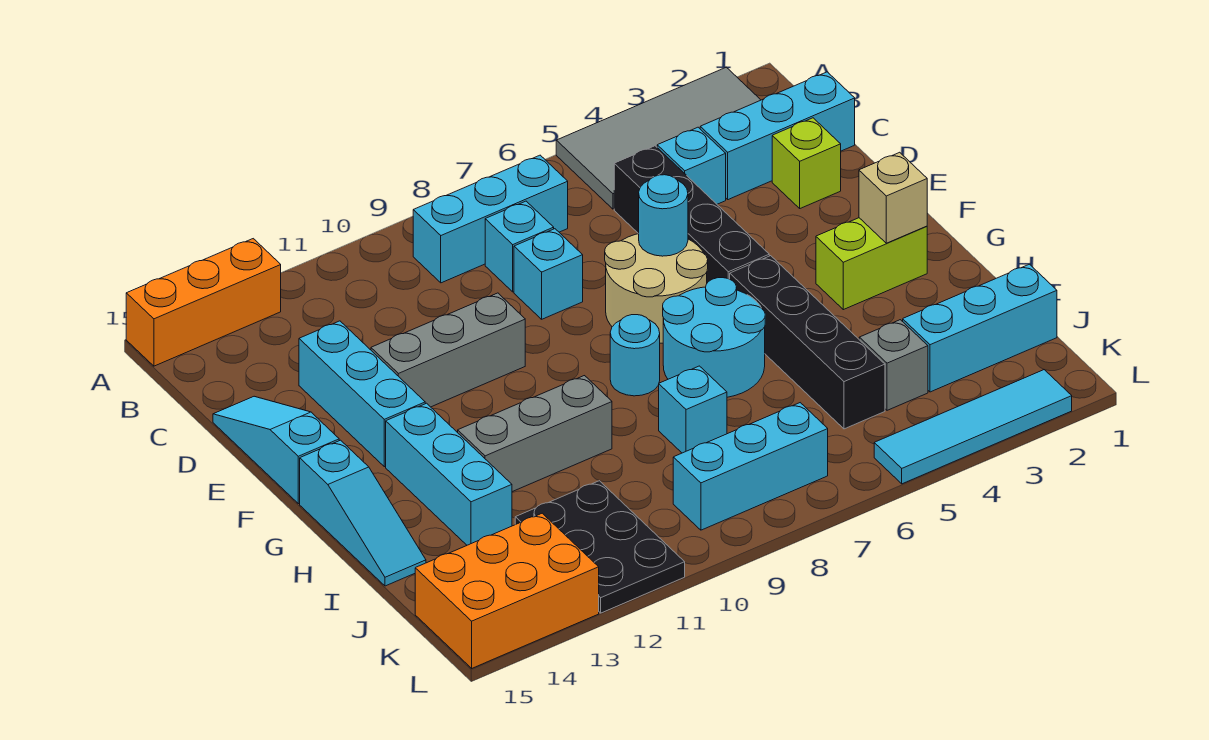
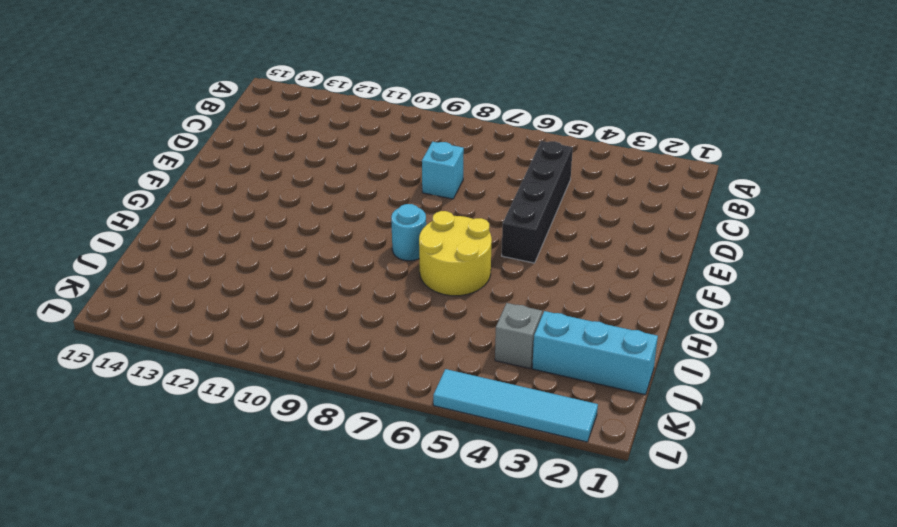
yellow round brick G6:H7 level 1 -> cyan round brick G6:H7 level 1
none -> grey tile A2:B5 level 1
none -> orange brick A13:A15 level 1
none -> cyan brick B7:B9 level 1

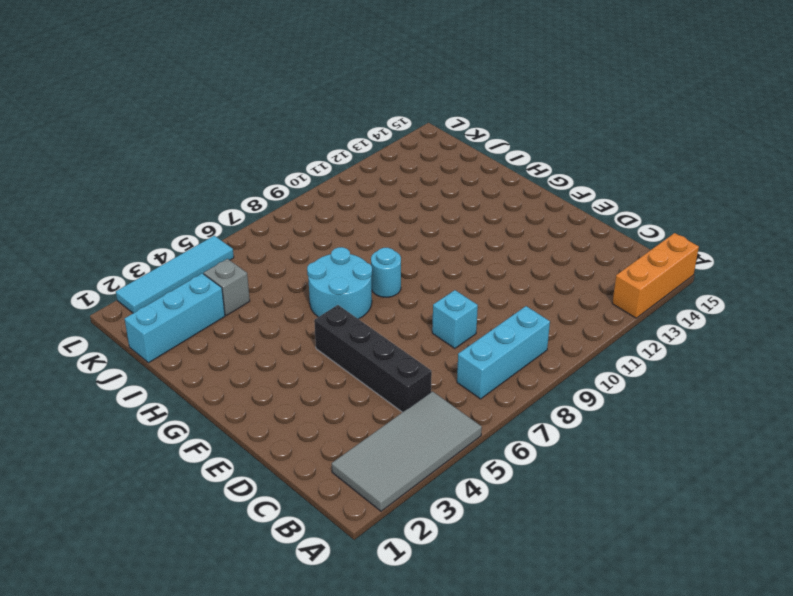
none -> cyan brick C1:C3 level 1
none -> cyan brick C4 level 1
none -> cyan brick C8 level 1

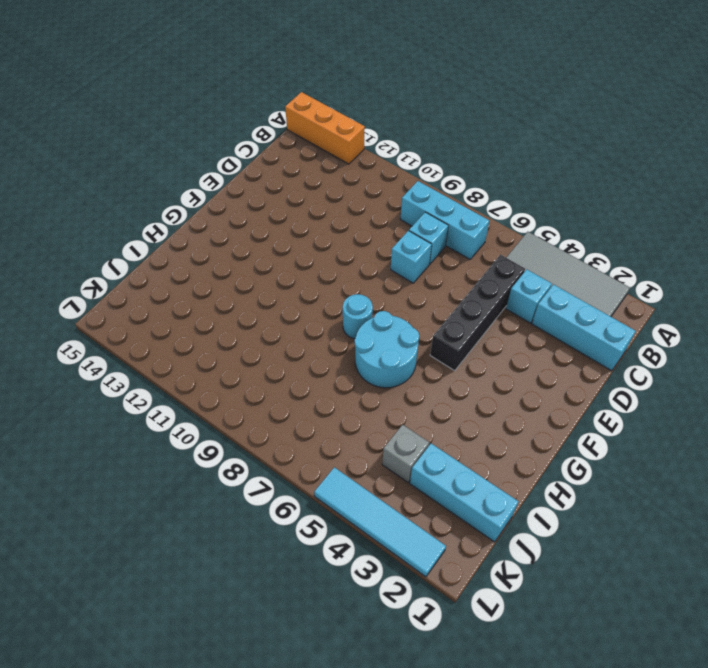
none -> lime brick D2 level 1
none -> cyan brick D13:F13 level 1
none -> cyan slope D15:F15 level 1 top F

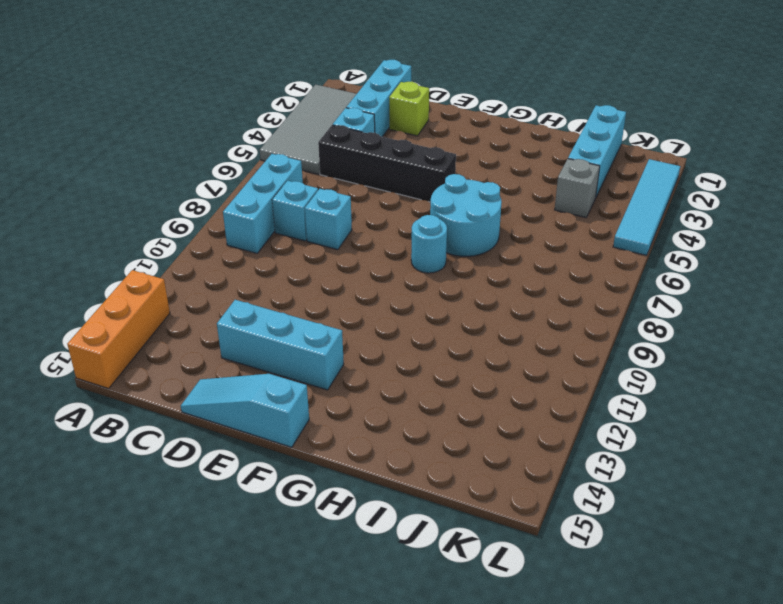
none -> tan round brick E6:F7 level 1
none -> grey brick E10:E12 level 1
none -> lime brick G2:G3 level 1

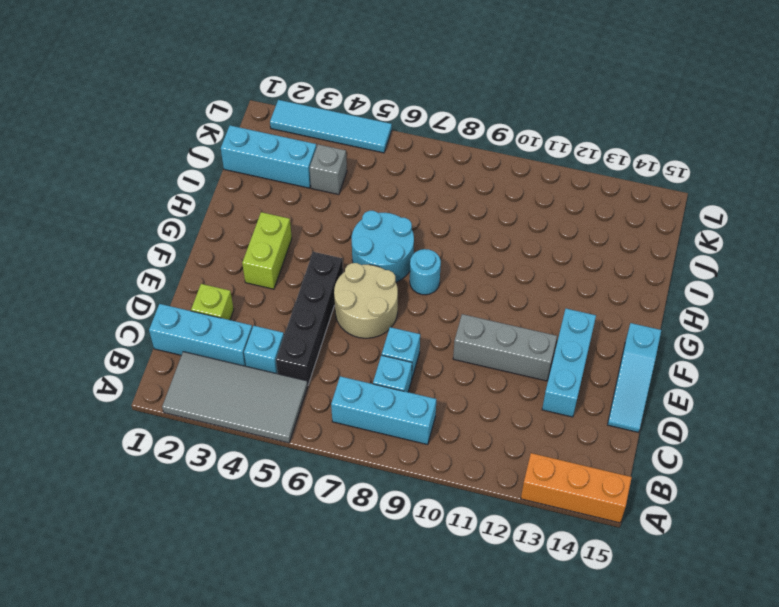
lime brick F3:G3 level 1 -> lime brick G2:G3 level 1
none -> black brick G5:J5 level 1
none -> cyan brick G13:I13 level 1
none -> cyan slope G15:I15 level 1 top G

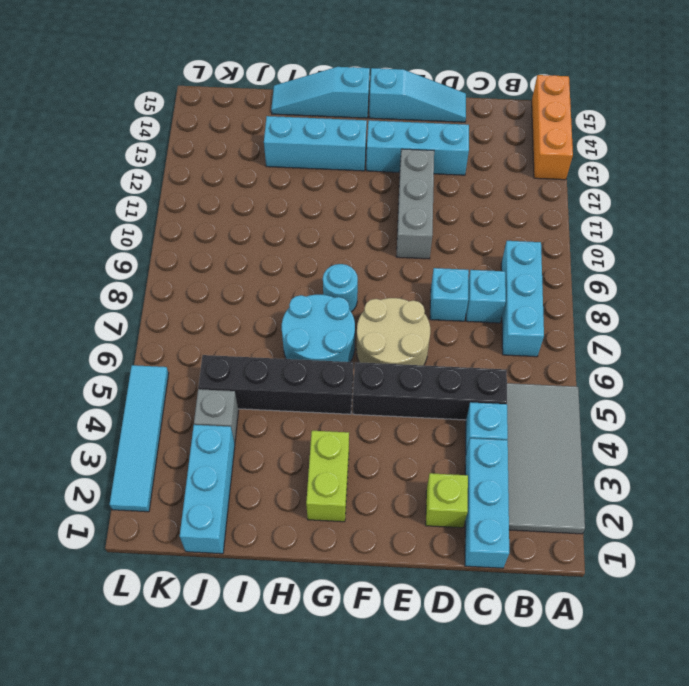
none -> grey brick H10:H12 level 1
none -> cyan brick I8 level 1
none -> black plate J11:L12 level 1

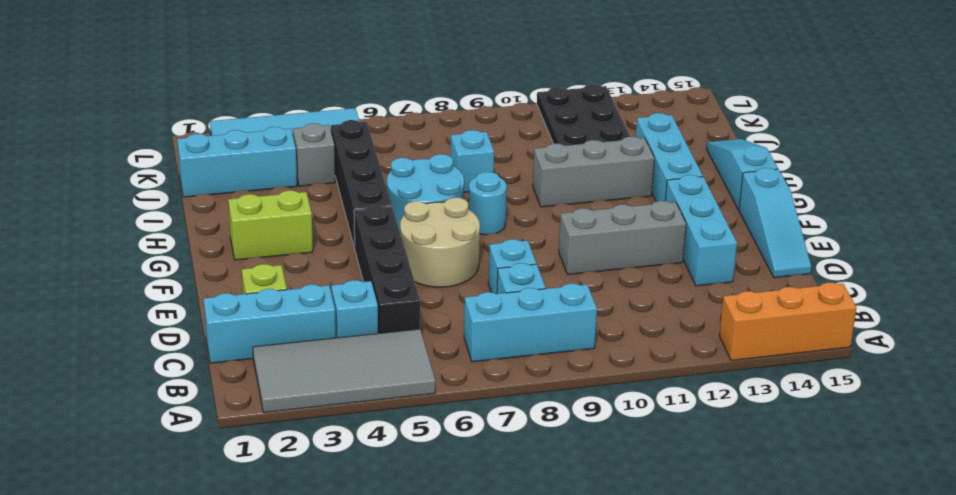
none -> cyan brick K7:K9 level 1
none -> orange brick K13:L15 level 1
none -> cyan round brick E6 level 2

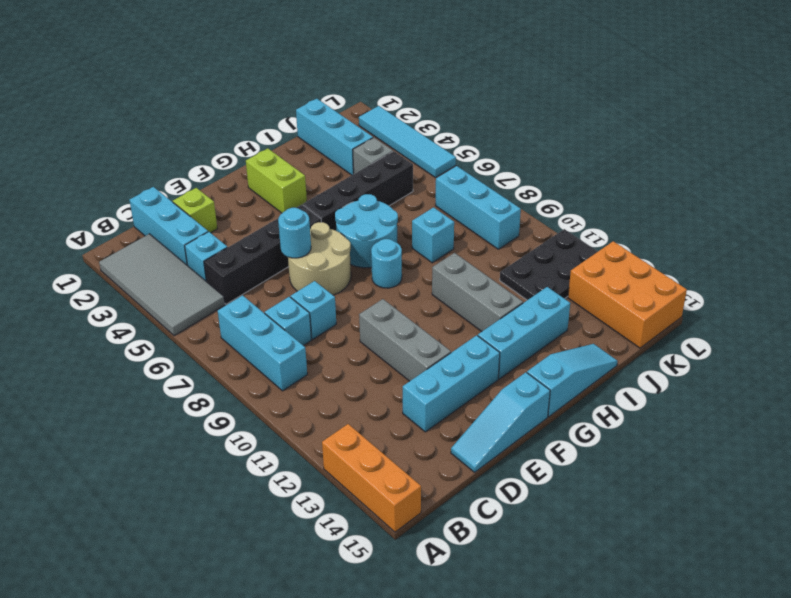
none -> tan brick G2 level 2

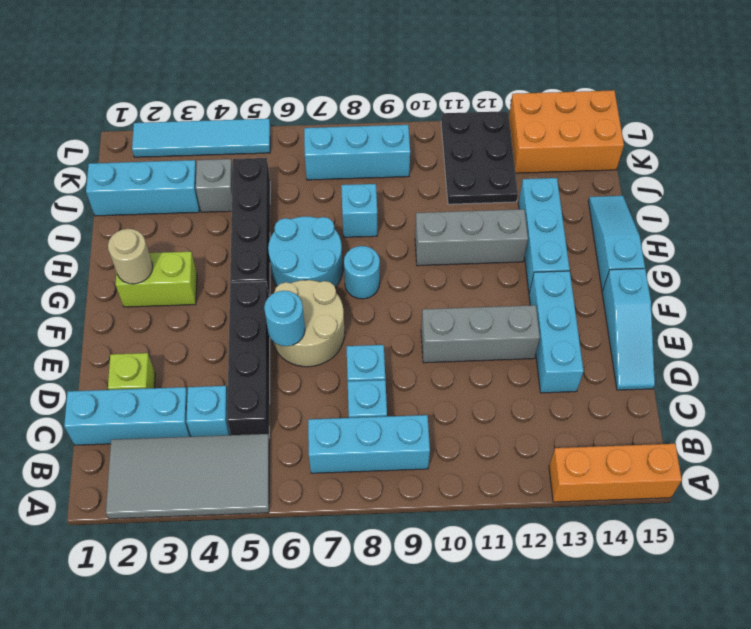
tan round brick G2 level 2 -> tan brick G2 level 2

